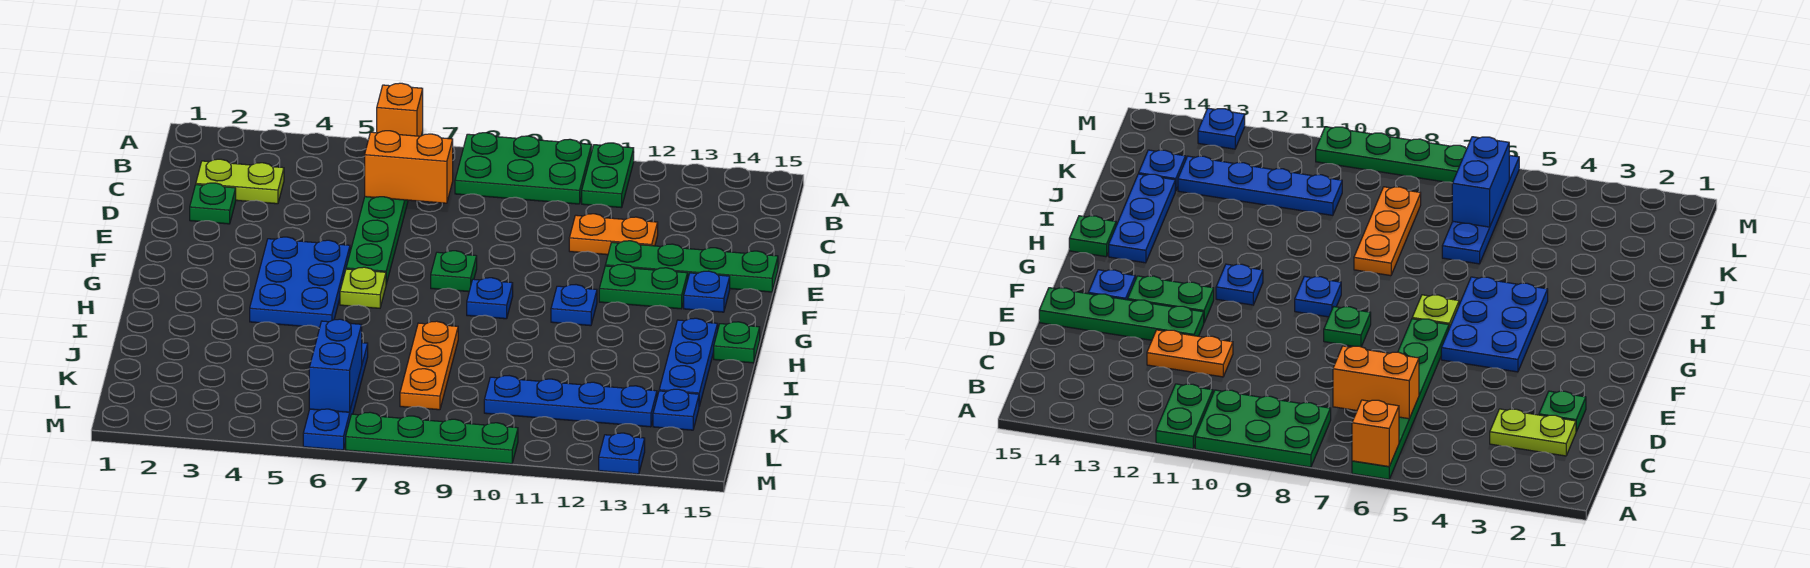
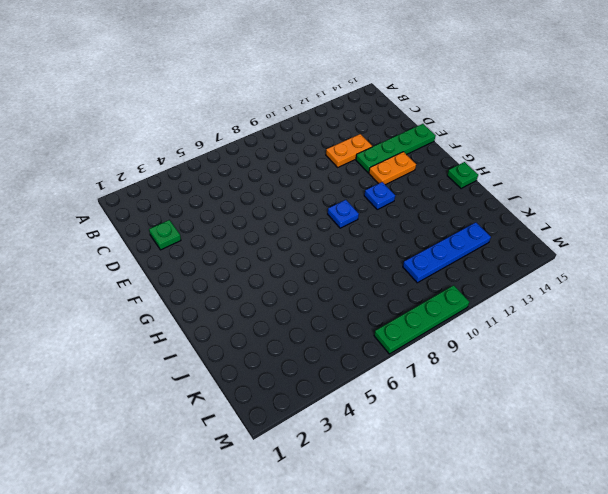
orange plate F12:F13 level 1 -> green plate F12:F13 level 1
none -> green plate A6:F6 level 1
none -> green plate A8:B10 level 1
none -> green plate A11:B11 level 1

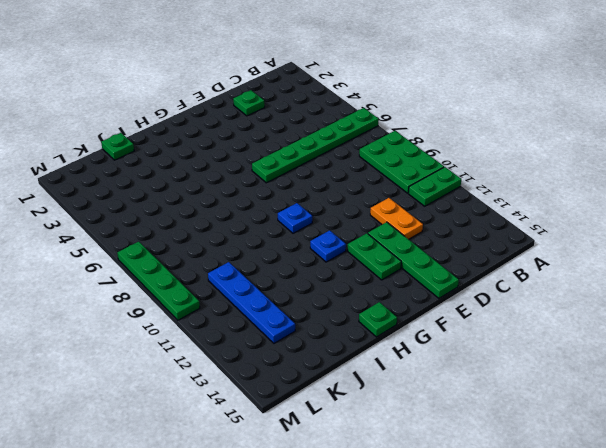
green plate J1 level 1 -> green plate F8 level 1
none -> lime plate C2:C3 level 1
none -> blue plate F4:H5 level 1
none -> blue plate F14 level 1

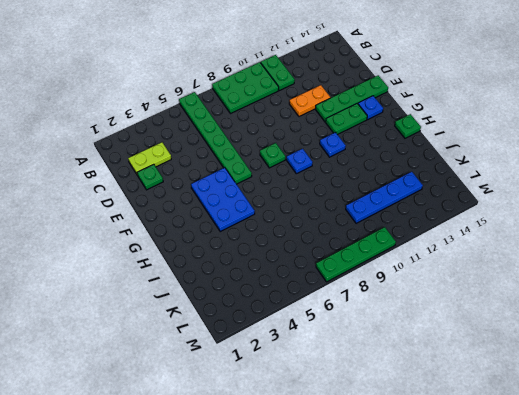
none -> lime plate G6 level 1
none -> blue plate H14:J14 level 1
none -> orange plate I8:K8 level 1

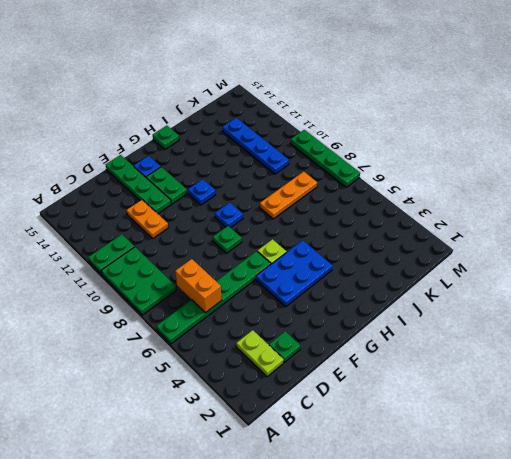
none -> blue plate H14:J14 level 1
none -> blue plate J6:M6 level 1
none -> blue plate K14 level 1

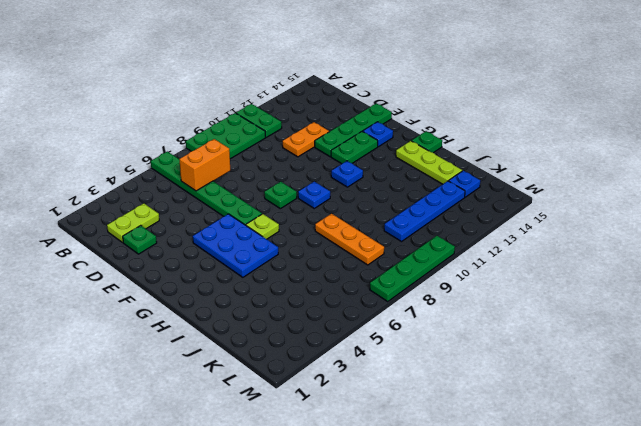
lime plate H14:J14 level 1 -> blue plate H14:J14 level 1
none -> blue plate J6:M6 level 1
none -> blue plate M13 level 1
none -> orange brick A6 level 2

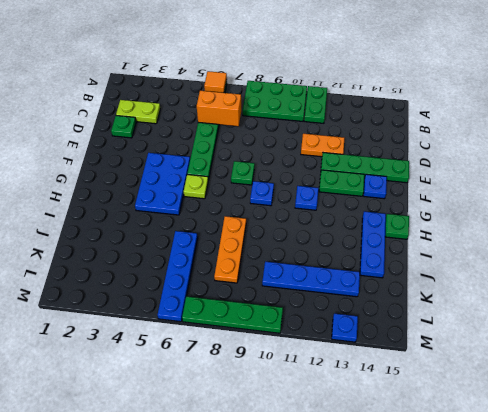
orange tile A6 level 2 -> orange brick A6 level 2
none -> blue plate K14 level 1
none -> blue brick K6:L6 level 2

